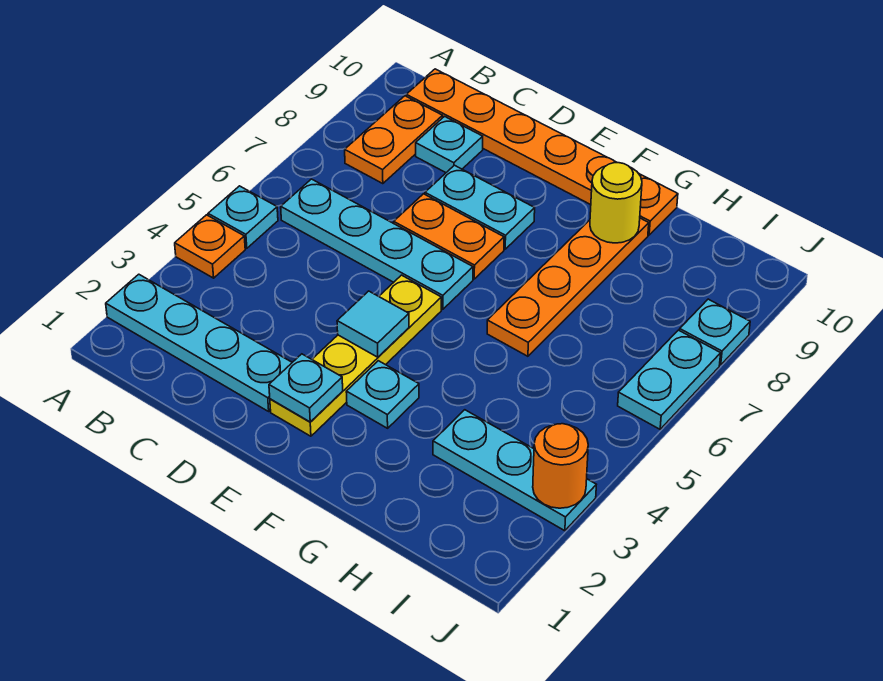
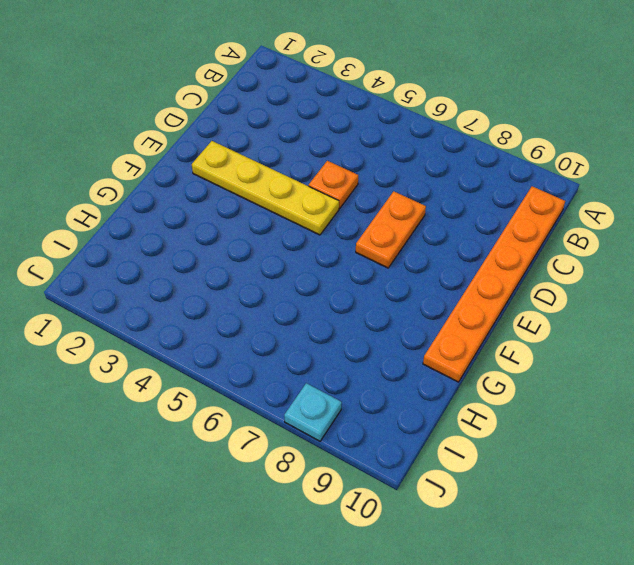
orange plate D5 level 1 -> orange plate A4 level 1
none -> cyan plate A2:D2 level 1
none -> cyan plate A5 level 1
none -> cyan plate B6:E6 level 1

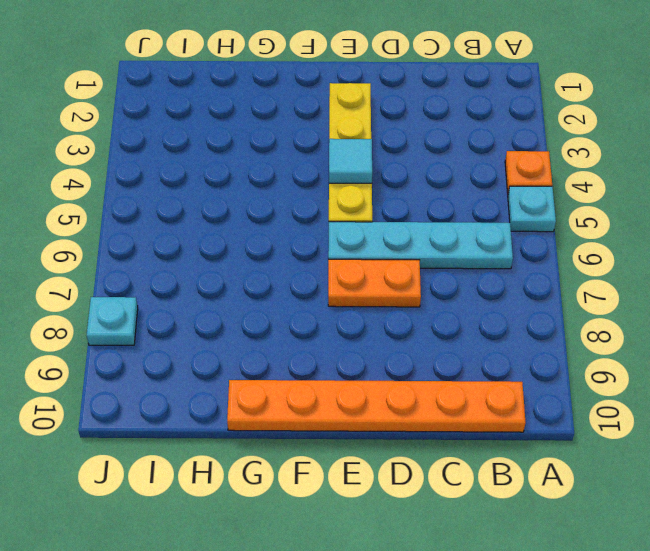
none -> cyan plate A2:D2 level 1
none -> orange plate B8:B9 level 1
none -> cyan plate C9 level 1

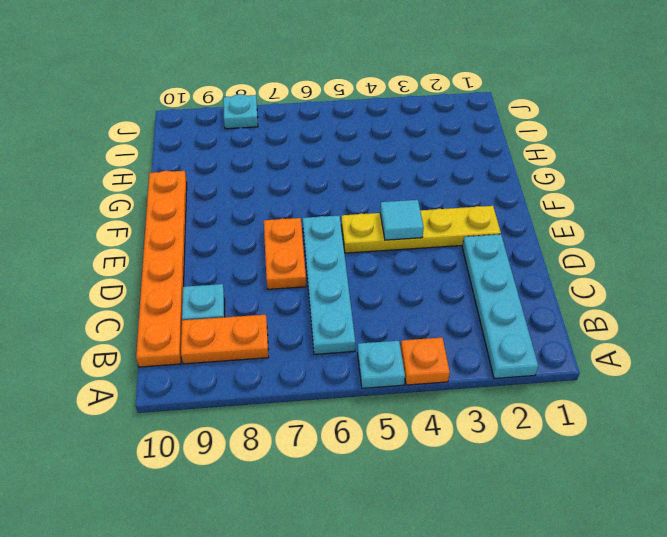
none -> cyan plate D8:E8 level 1
none -> cyan plate F3 level 1
none -> orange plate G6:G9 level 1

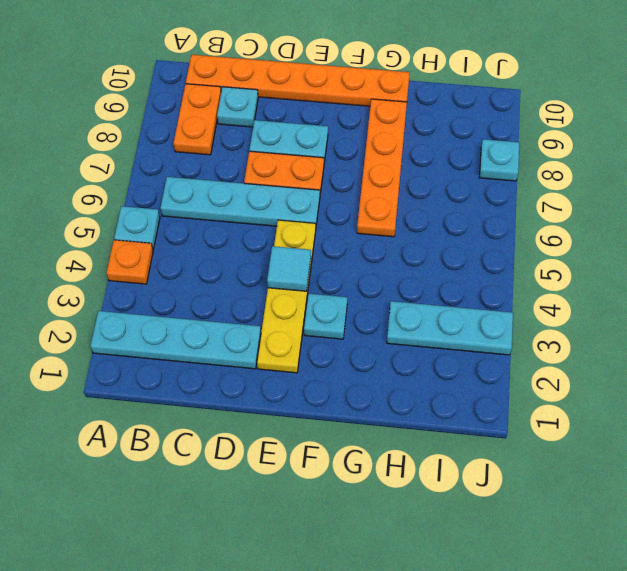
none -> cyan plate J6:J7 level 1
none -> cyan plate E2 level 2
none -> yellow round brick G9 level 2

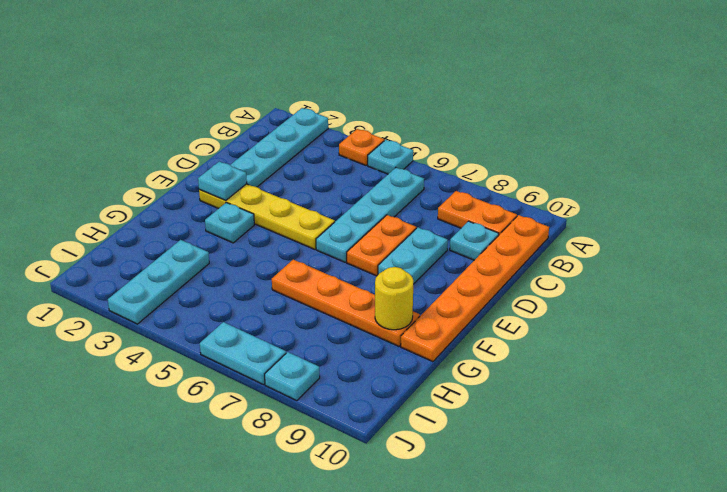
none -> cyan tile E4 level 2
none -> orange round brick J3 level 2

